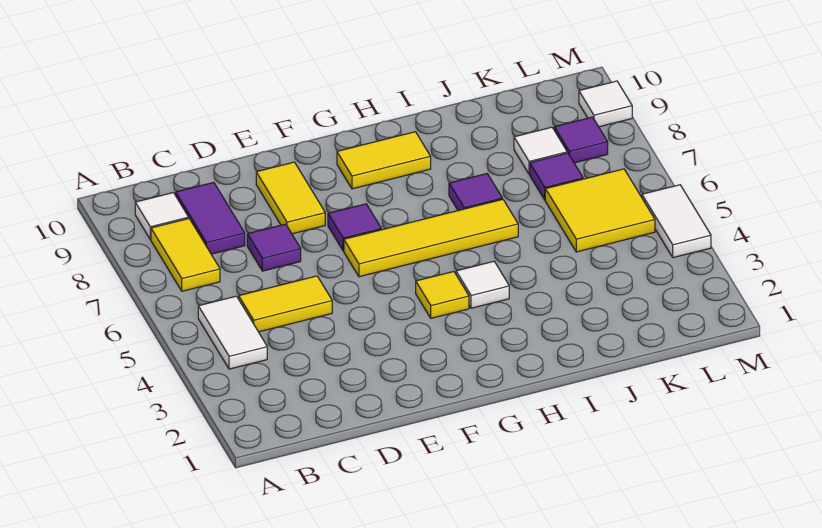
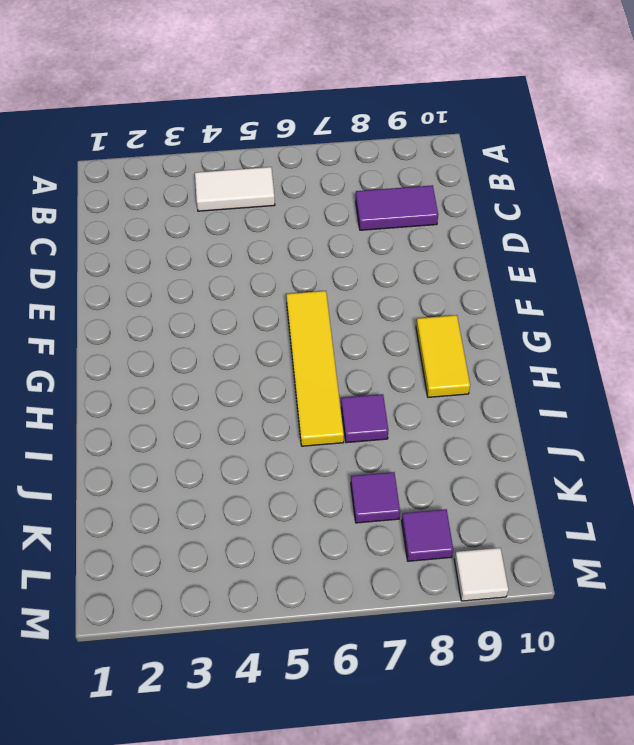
none -> yellow tile B7:B8 level 1
none -> white tile B9 level 1
none -> yellow tile C5:D5 level 1

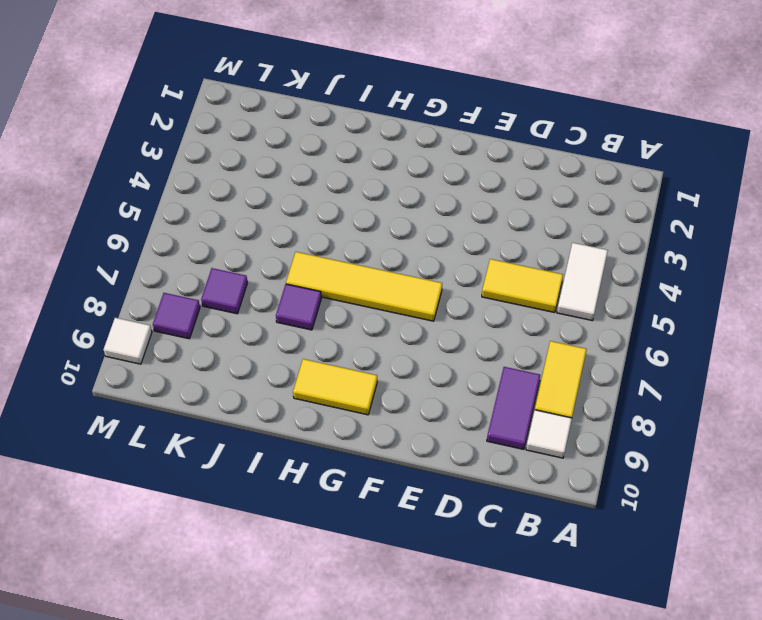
none -> purple tile D7 level 1
none -> yellow tile E8:E9 level 1
none -> purple tile F7 level 1

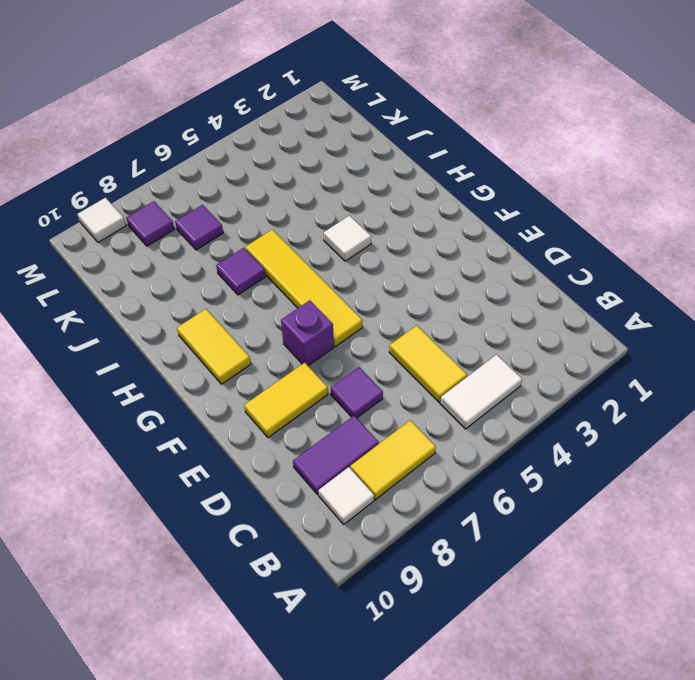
purple brick F7 level 1 -> purple tile F7 level 1
none -> yellow tile G4 level 1
none -> yellow tile K5:L6 level 1
none -> white tile K8 level 1

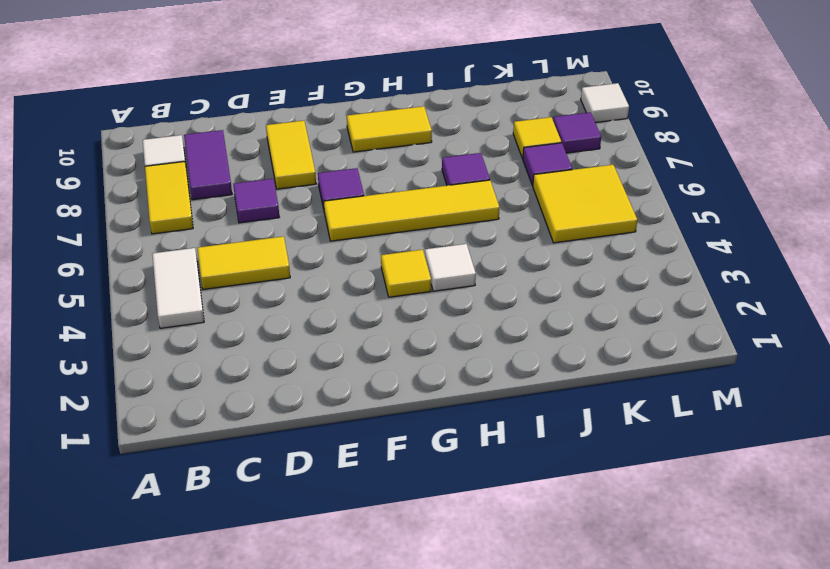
yellow tile K8 level 1 -> white tile K8 level 1
none -> white tile M4:M5 level 1

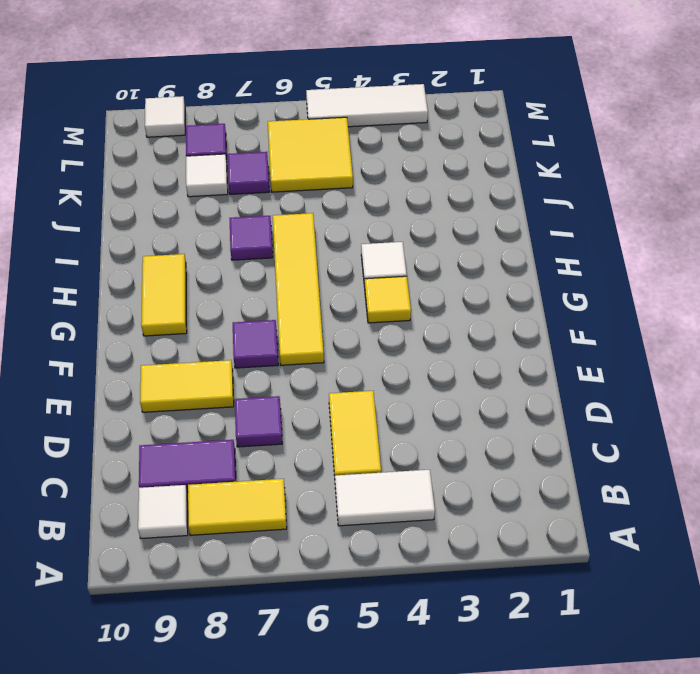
white tile M3:M5 level 1 -> white tile M4:M5 level 1

